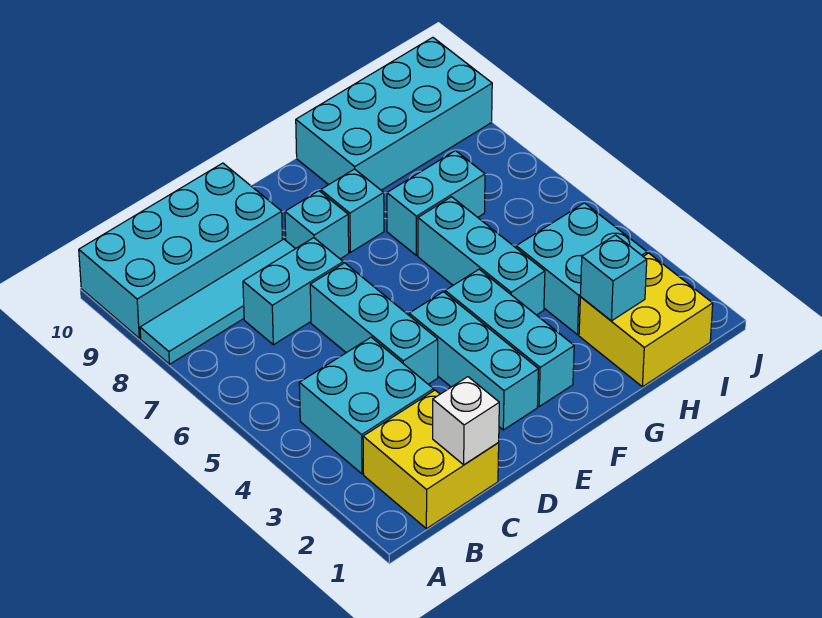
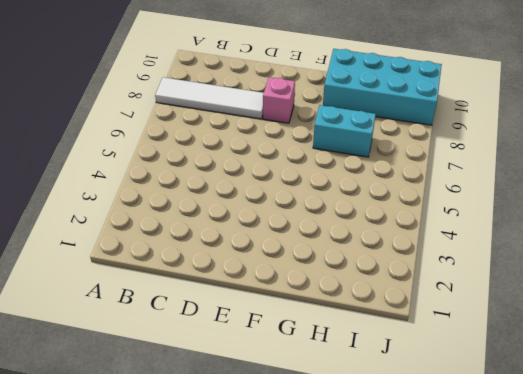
white tile A8:D8 level 1 -> cyan tile A8:D8 level 1
pink brick E8 level 1 -> cyan brick E8 level 1
none -> cyan brick A9:D10 level 1
none -> yellow brick B1:C2 level 1
none -> cyan brick B3:C4 level 1

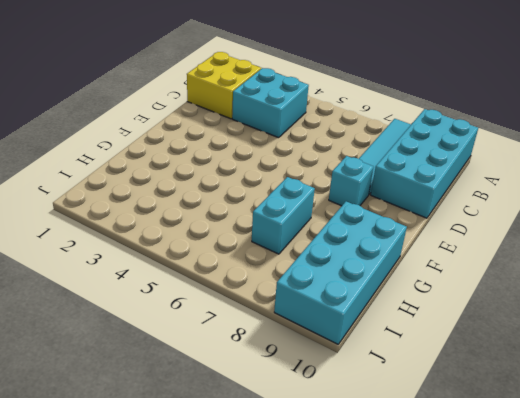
none -> cyan brick C7:D7 level 1
none -> cyan brick D4:D6 level 1
none -> cyan brick E2:E4 level 1

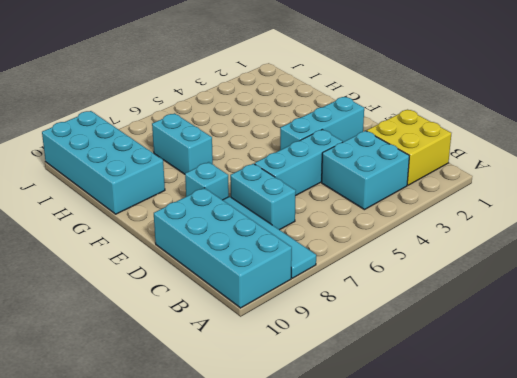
none -> cyan brick F2:F4 level 1
none -> cyan brick F8 level 1
none -> cyan brick G4:G6 level 1

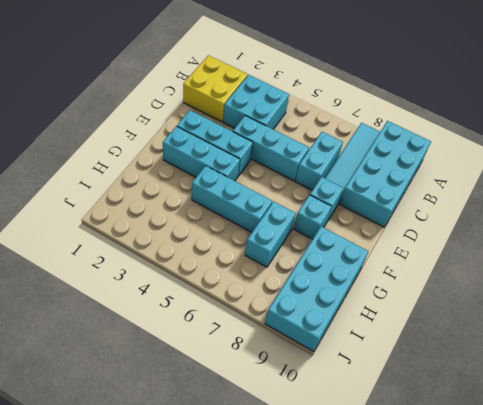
none -> yellow brick H1:I2 level 1
none -> cyan brick H3:I4 level 1
none -> white brick C1 level 2

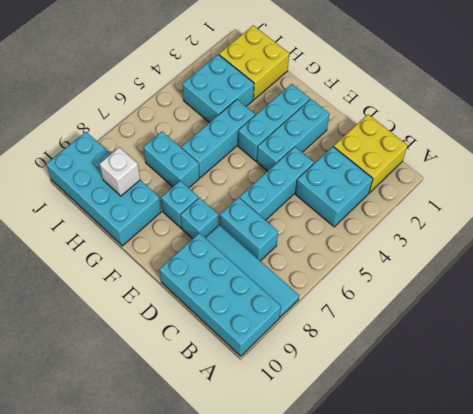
white brick H9 level 2 -> white brick C1 level 2
none -> cyan brick H2 level 2

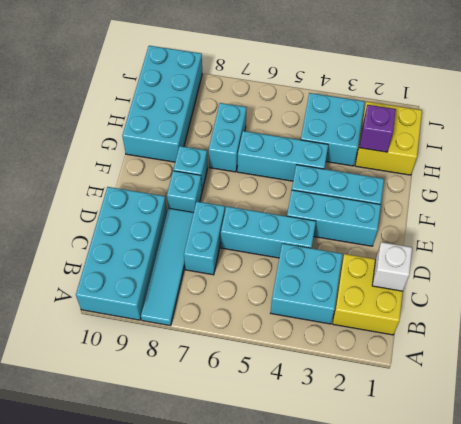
purple brick H2 level 2 -> cyan brick H2 level 2

